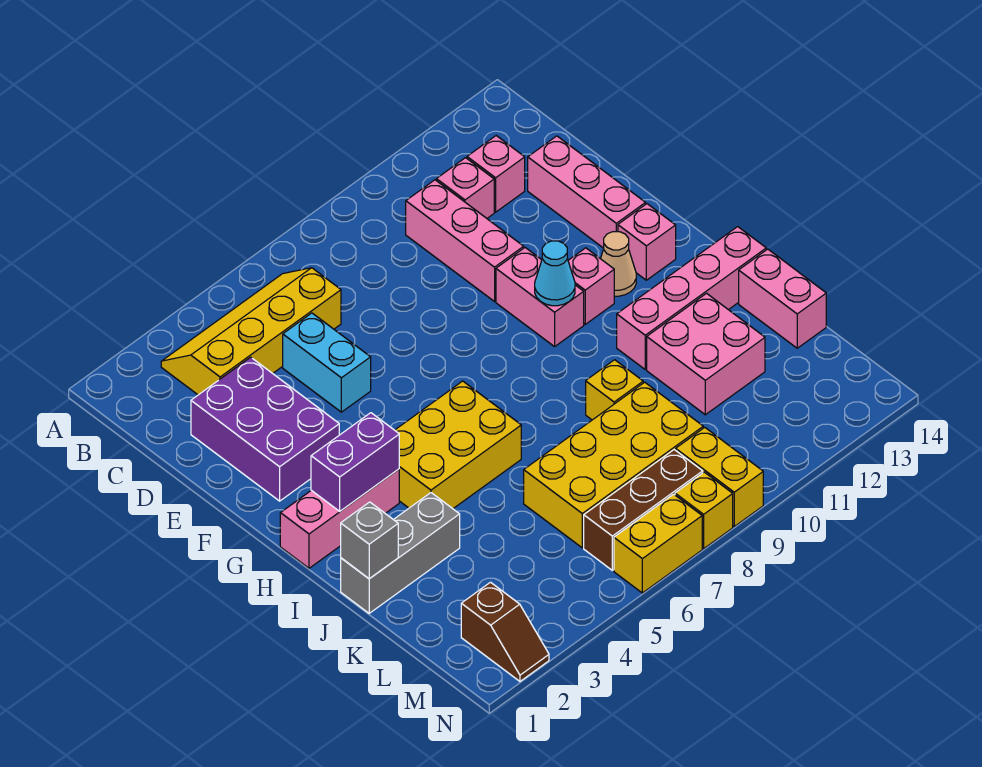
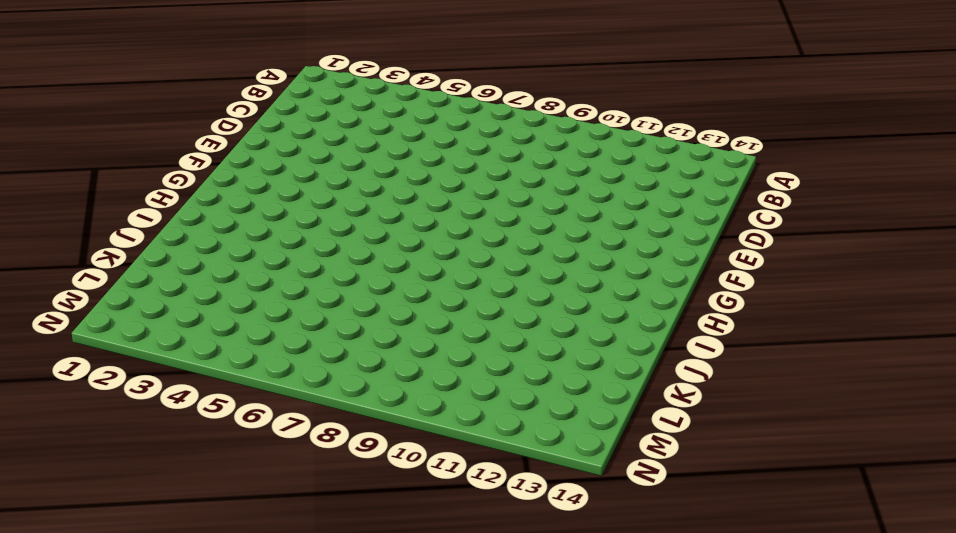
none -> yellow slope B3:C6 level 1 top C
none -> pink brick C10:E10 level 1
none -> pink brick C11 level 1

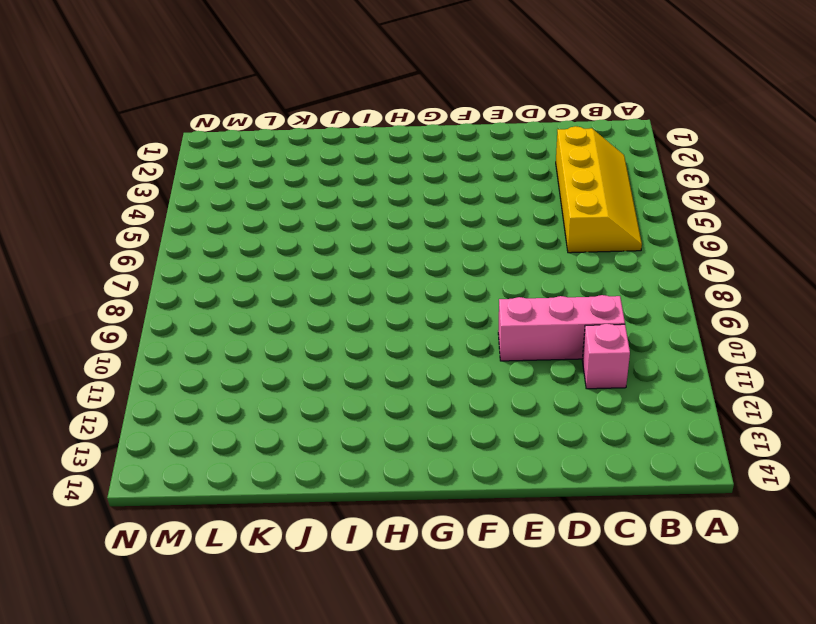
none -> pink brick C12 level 1
none -> purple brick D2:F3 level 1
none -> cyan brick D5:E5 level 1

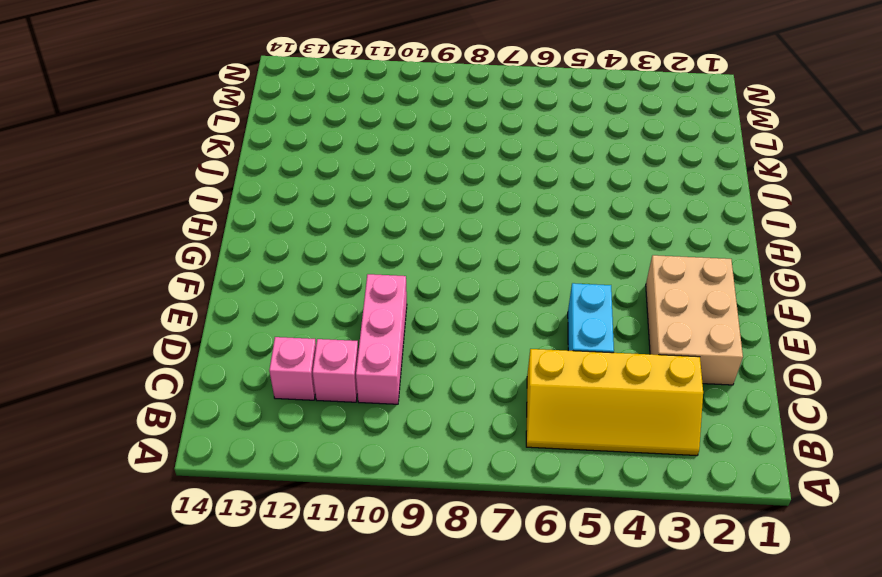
tan brick D2:F3 level 1 -> purple brick D2:F3 level 1
none -> pink brick D13:F13 level 1
none -> pink brick F10:G10 level 1
none -> pink brick G11 level 1

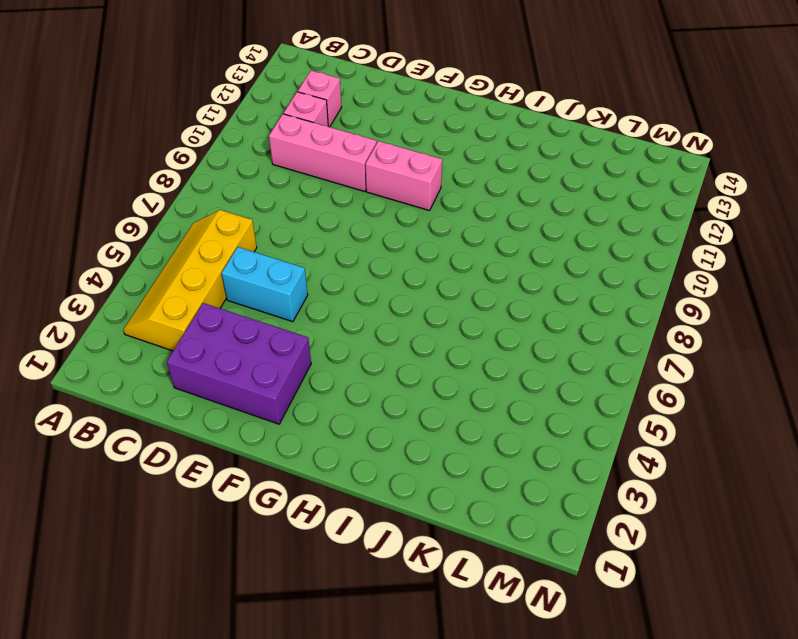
none -> pink brick D13:F13 level 1
none -> pink brick G11 level 1
none -> tan cone G12 level 1

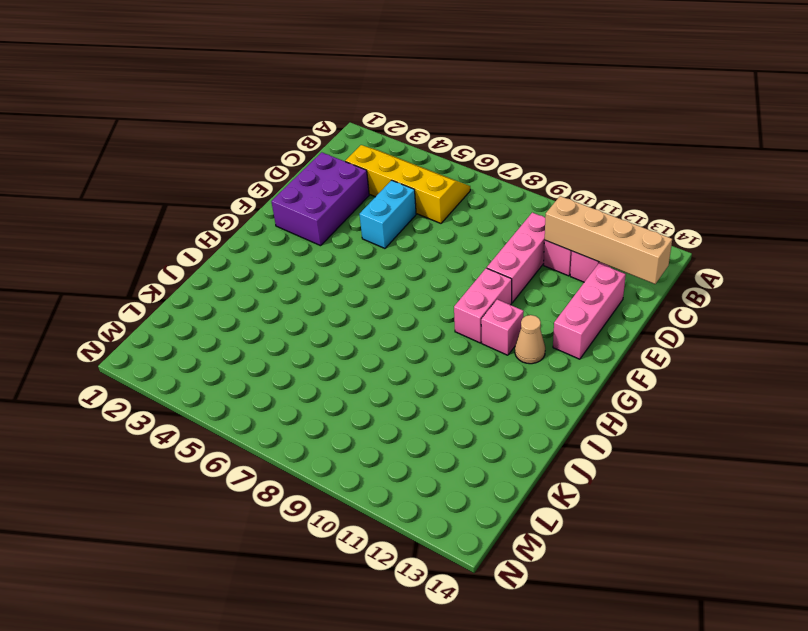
tan brick C11:C14 level 2 -> none
none -> pink brick G13 level 1
none -> pink brick H1:H3 level 1
none -> yellow brick H4:I6 level 1

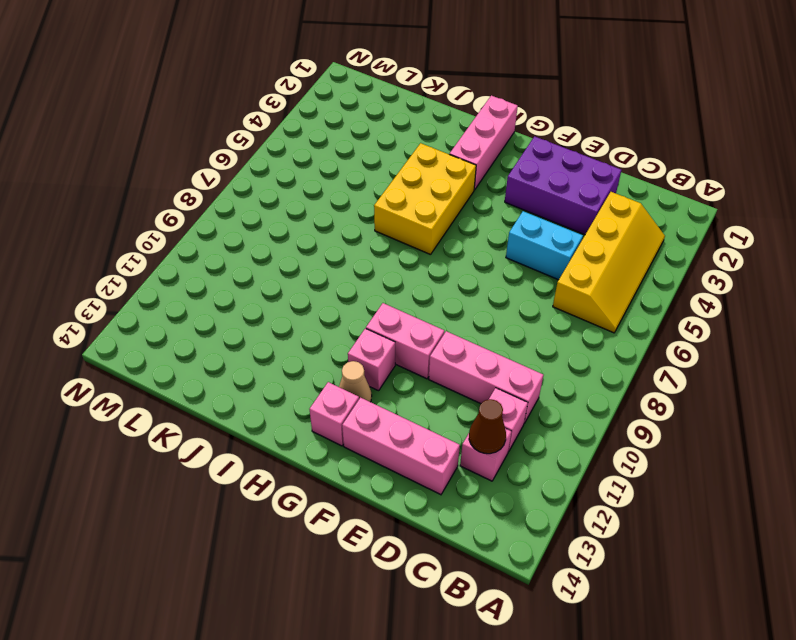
brown cone C12 level 2 -> none
none -> pink brick I11:I14 level 1
none -> grey brick J1:J3 level 1
none -> yellow brick J9 level 1

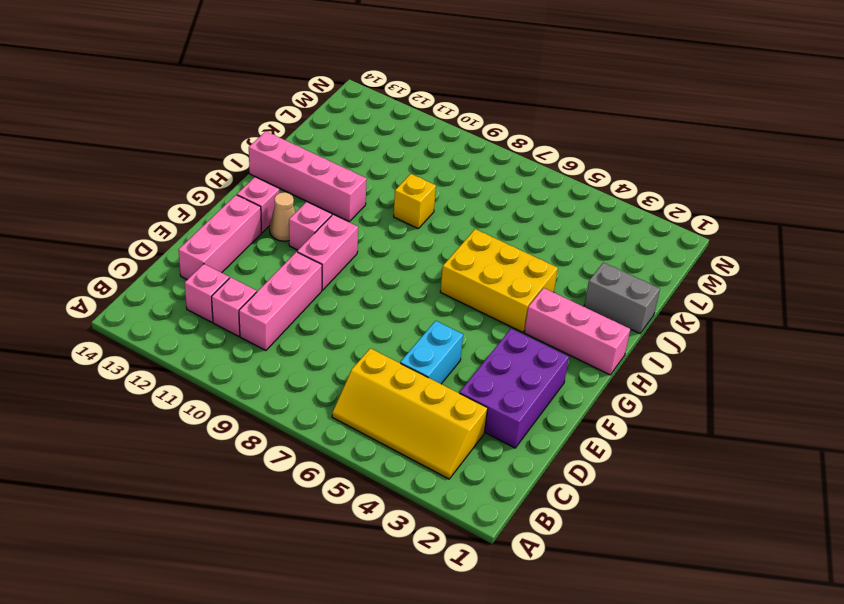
grey brick J1:J2 level 1 -> grey brick J1:J3 level 1
none -> pink brick J11:K12 level 1
none -> pink brick J14:K14 level 1
none -> yellow brick K6:L9 level 1

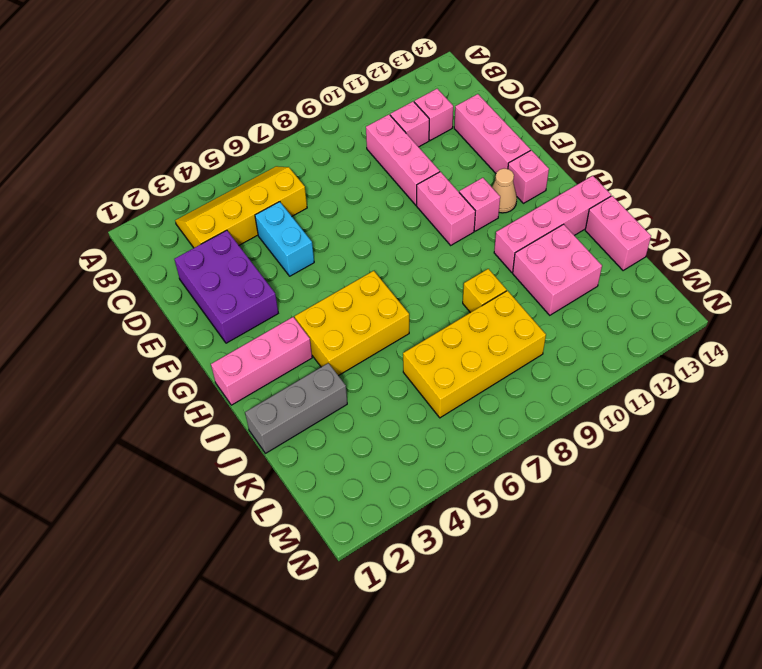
none -> brown slope M2:N2 level 1 top M
none -> brown brick M6:M8 level 1
none -> yellow brick M9:N9 level 1

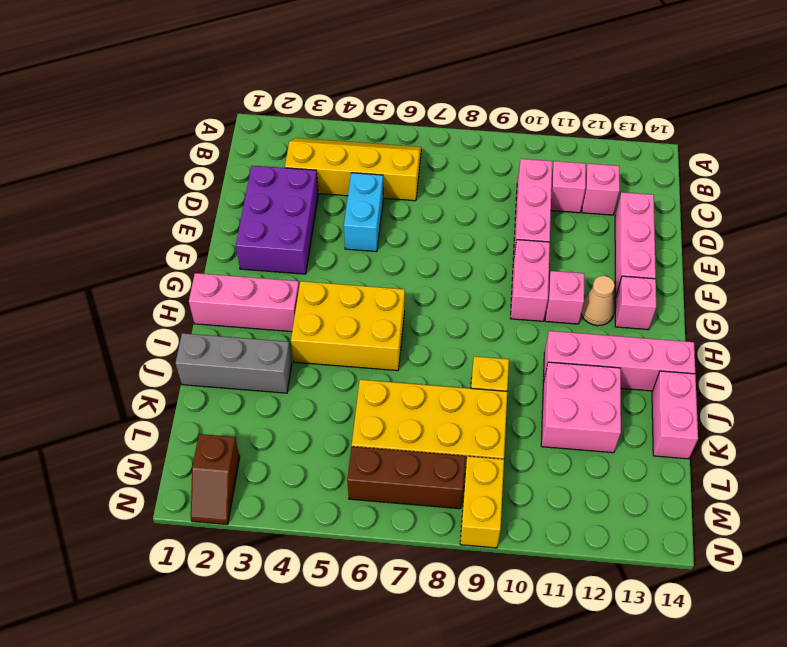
none -> yellow brick N6:N7 level 1
none -> yellow brick N8 level 1
none -> cyan cone G10 level 2

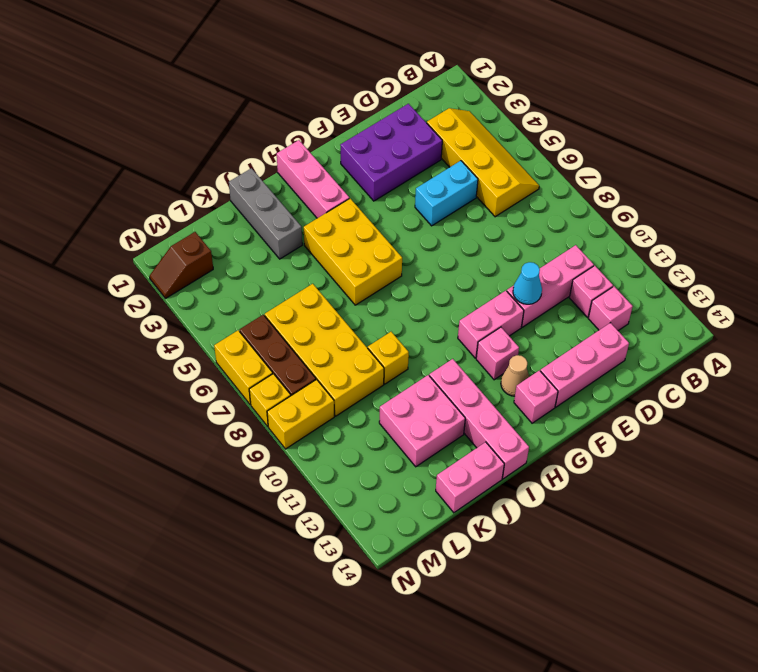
cyan cone E10 level 2 -> cyan cone G10 level 2
none -> purple brick H2:H3 level 2
none -> grey brick J1 level 2

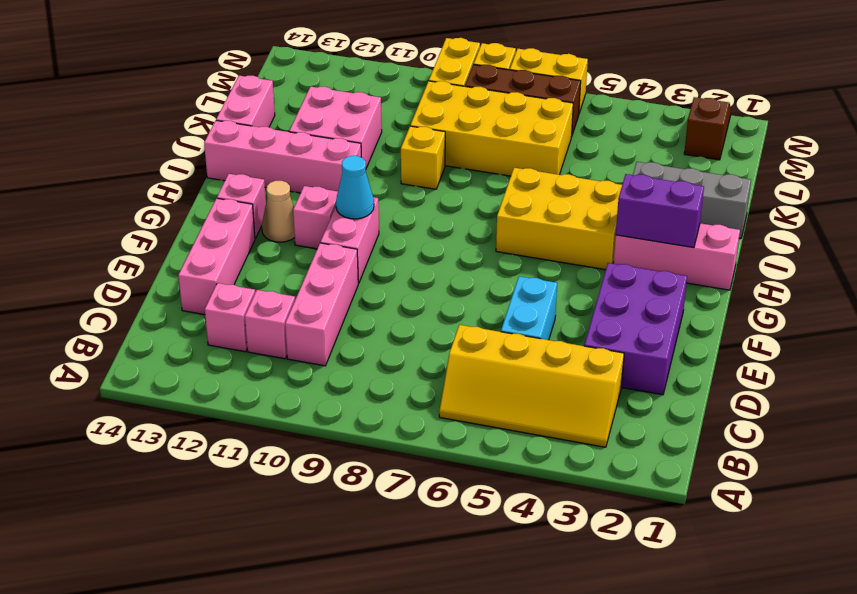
none -> grey brick J1 level 2

